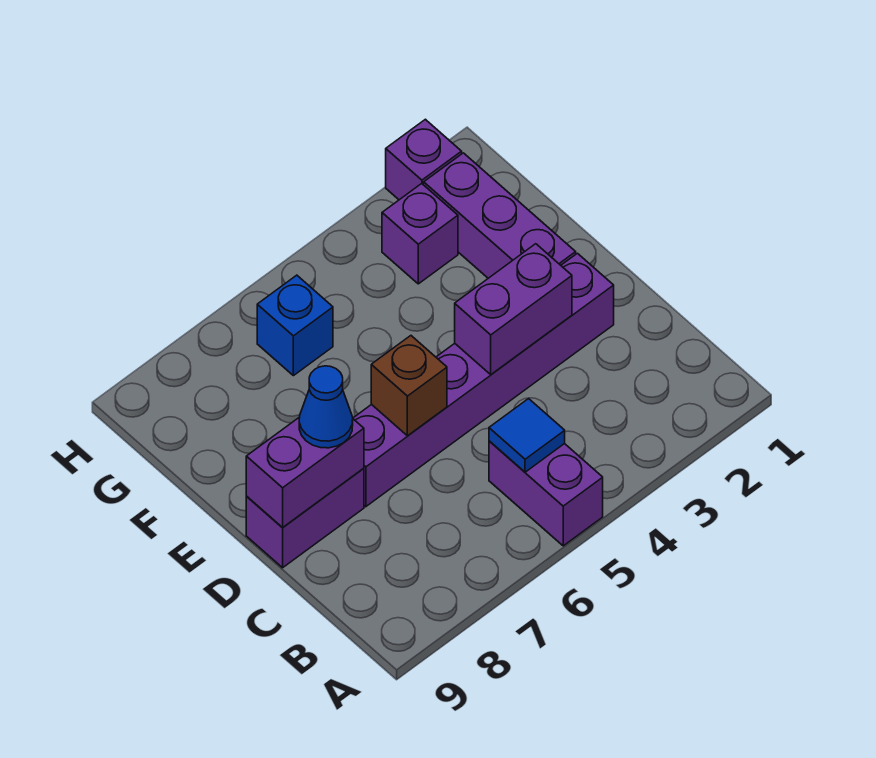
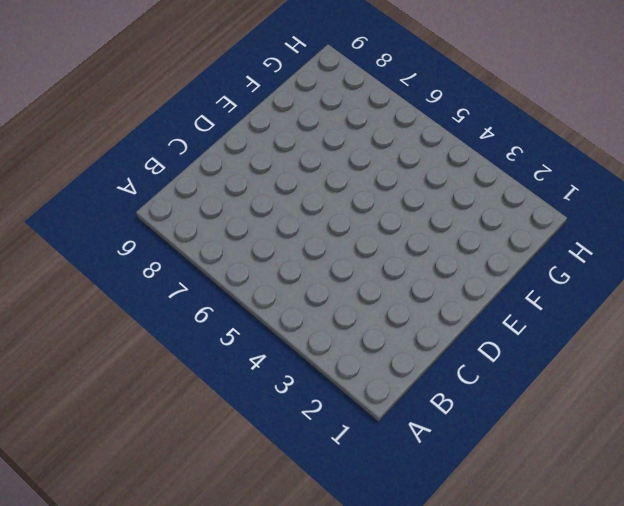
none -> purple brick A5:B5 level 1
none -> purple brick D2:D7 level 1
none -> purple brick D8:D9 level 1

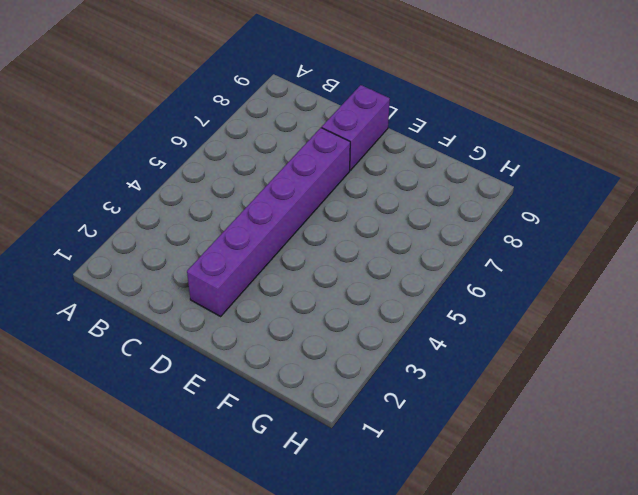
none -> purple brick A5:B5 level 1
none -> purple brick E2:G2 level 1
none -> purple brick G3 level 1

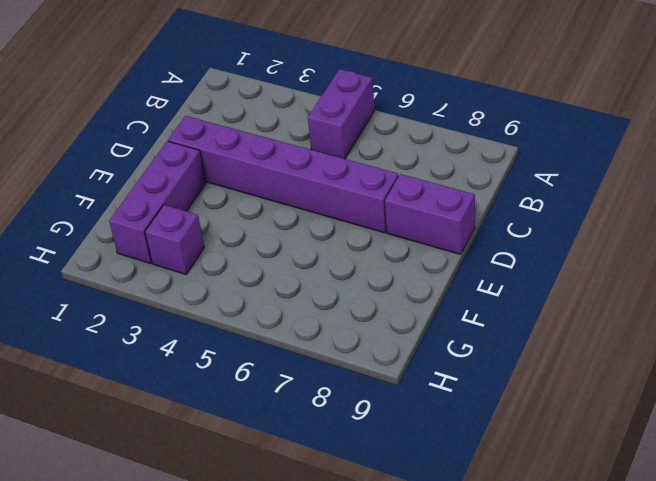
none -> blue brick G6 level 1
none -> purple brick H2 level 1
none -> blue tile B5 level 2

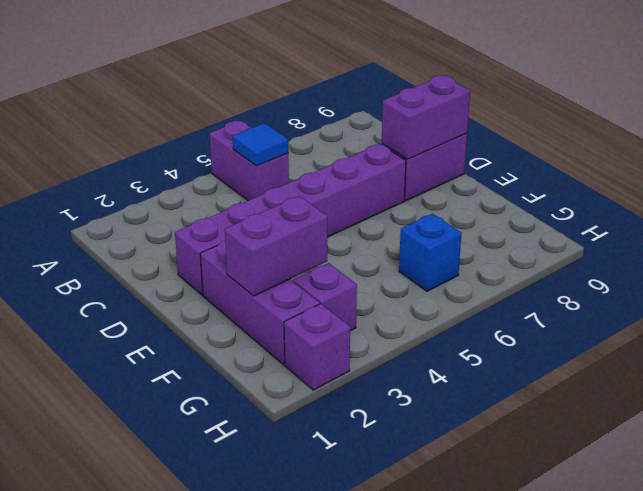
purple brick F2:F3 level 2 -> purple brick D3:D4 level 2
none -> brown brick D6 level 2
none -> blue cone D8 level 3

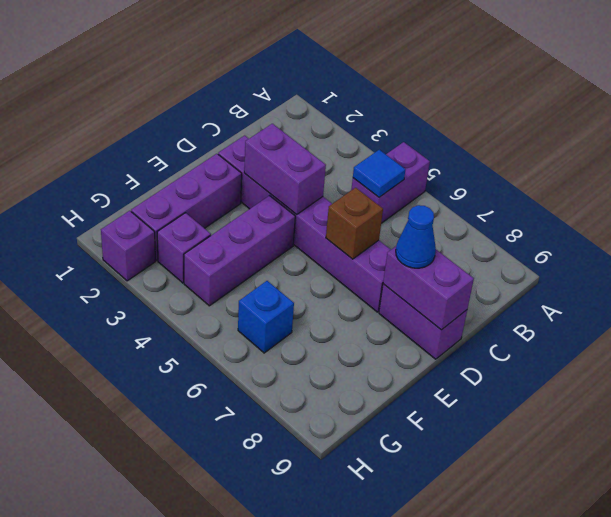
purple brick E4:G4 level 1 -> none

